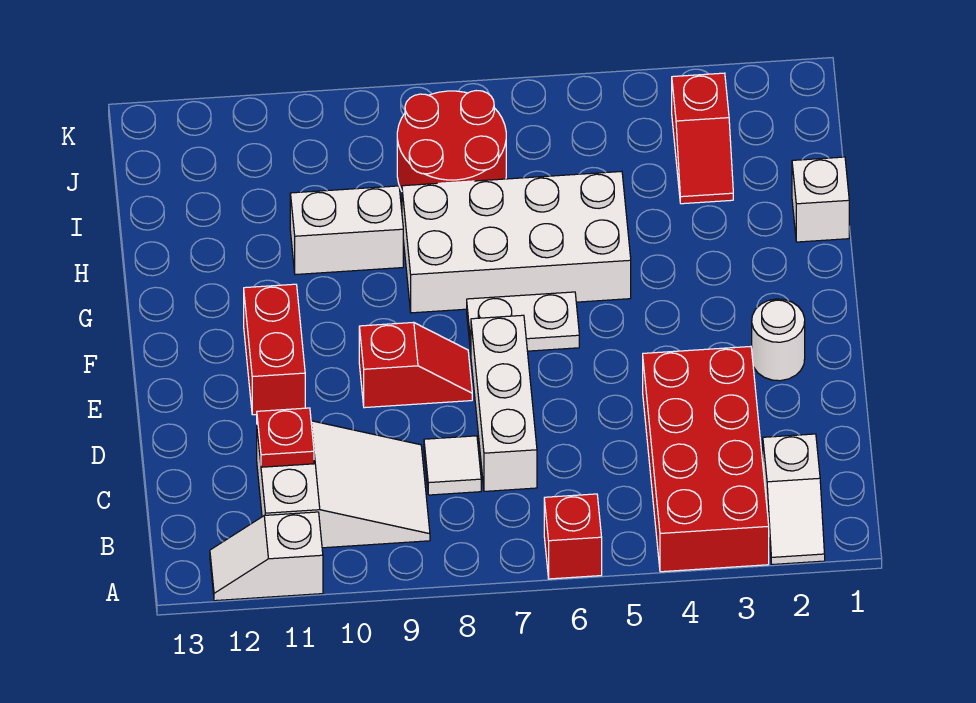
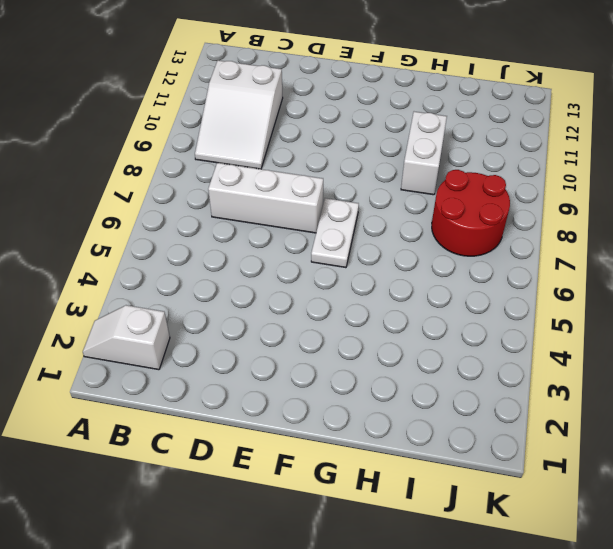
none -> red brick A3:D4 level 1
none -> red brick A6 level 1
none -> white slope A11:A12 level 1 top 11

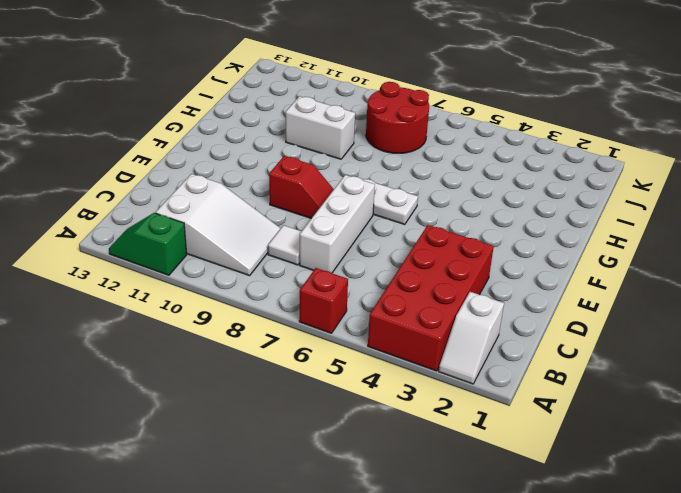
green slope A11:A12 level 1 top 11 -> white slope A11:A12 level 1 top 11
none -> white round brick E2 level 1
none -> red brick E11:F11 level 1
none -> white brick G5:H8 level 1

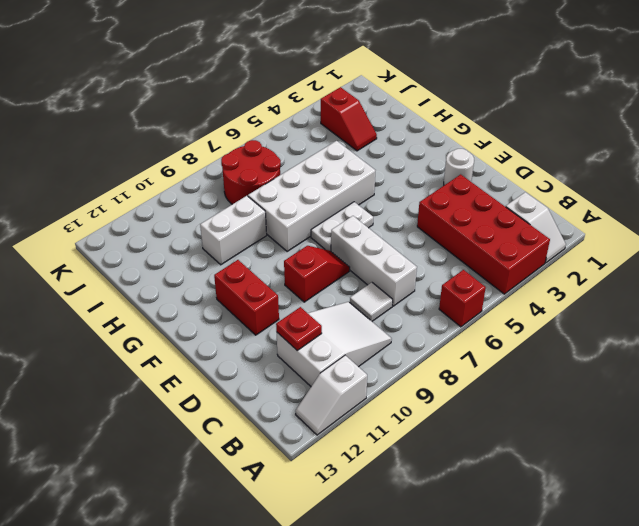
none -> white brick H1 level 1

